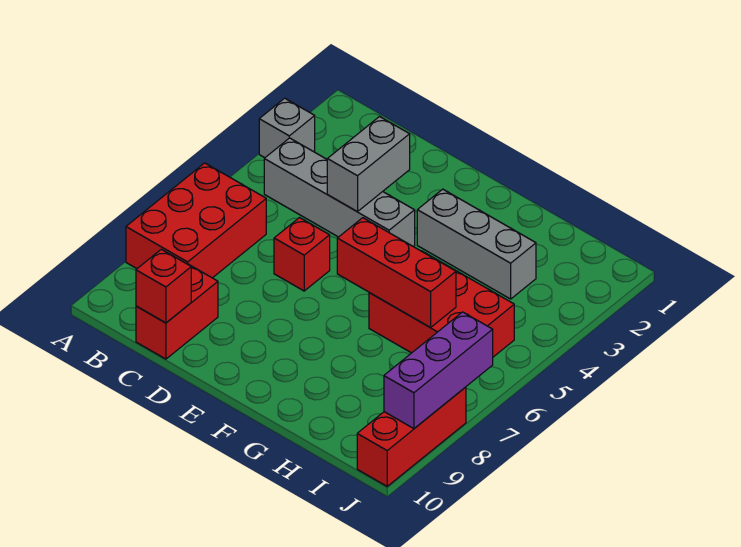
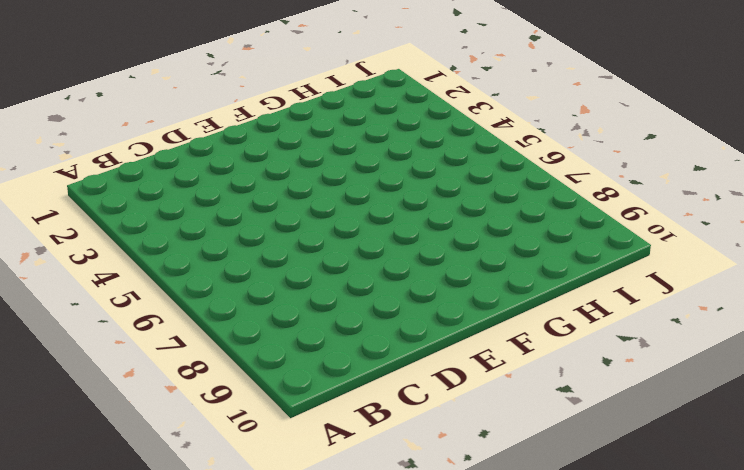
none -> grey brick A3 level 1
none -> red brick A6:B8 level 1
none -> grey brick B4:E4 level 1

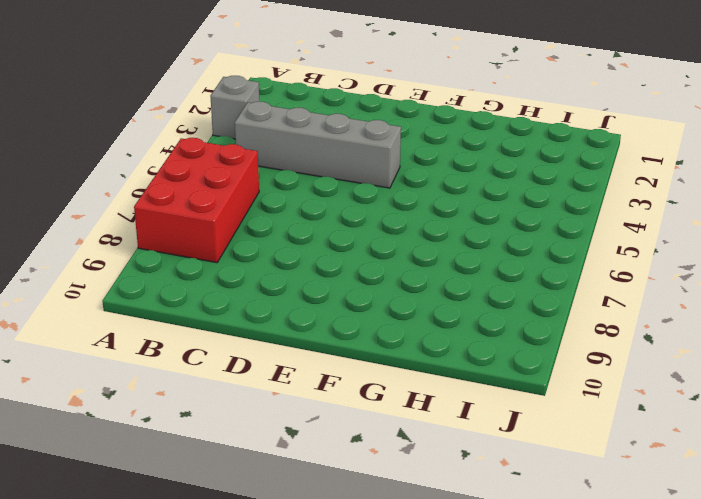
none -> red brick C9:C10 level 1
none -> red brick D6 level 1
none -> grey brick F3:H3 level 1

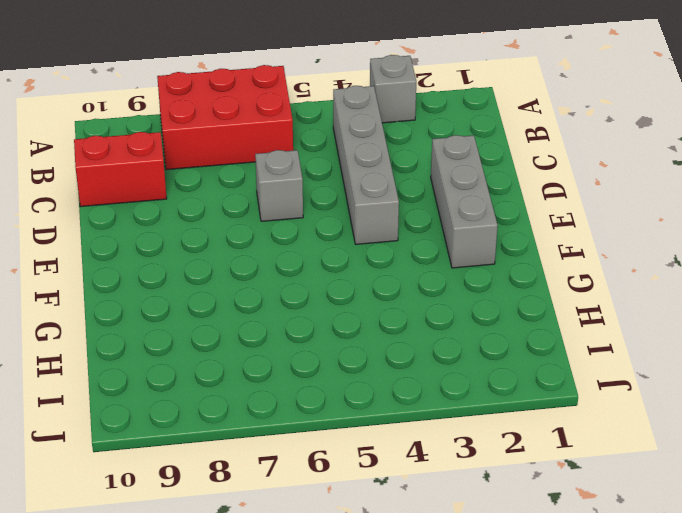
grey brick D2:F2 level 1 -> grey brick F3:H3 level 1
grey brick D6 level 1 -> red brick D6 level 1
none -> red brick G5:I6 level 1
none -> red brick J8:J10 level 1
none -> red brick C10 level 2

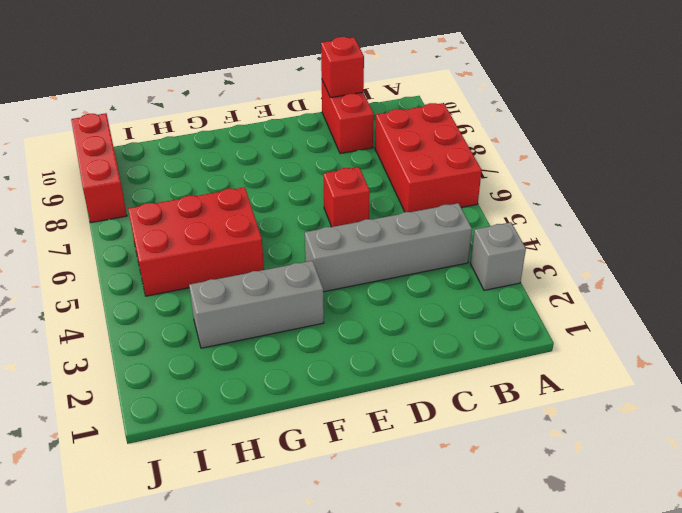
none -> grey brick D3:D4 level 2
none -> red brick F6:H6 level 2
none -> purple brick J7:J9 level 2

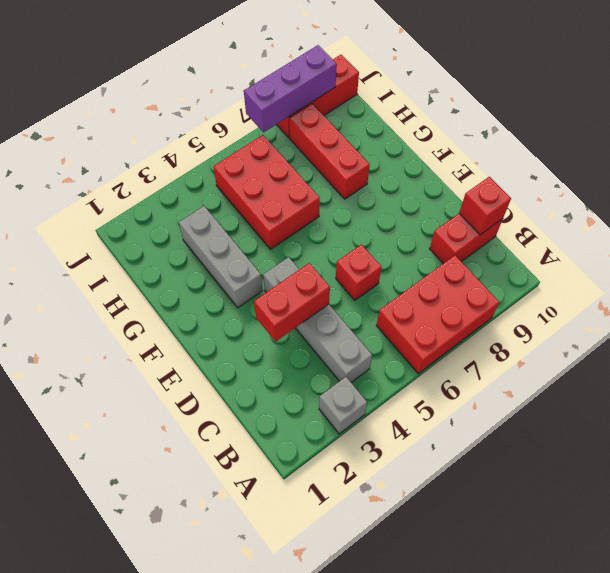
red brick D3:D4 level 2 -> grey brick D3:D4 level 2
red brick G8:I8 level 1 -> red brick F6:H6 level 2

